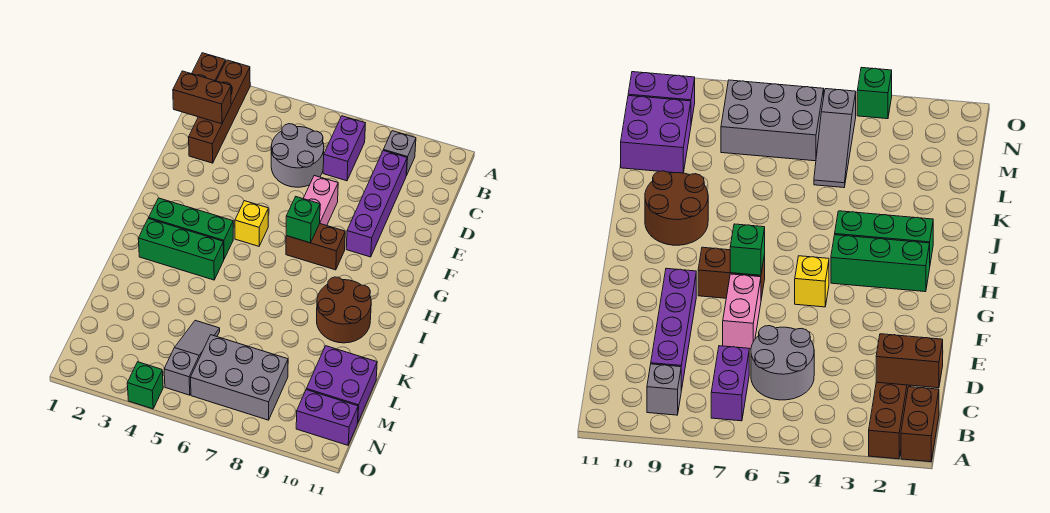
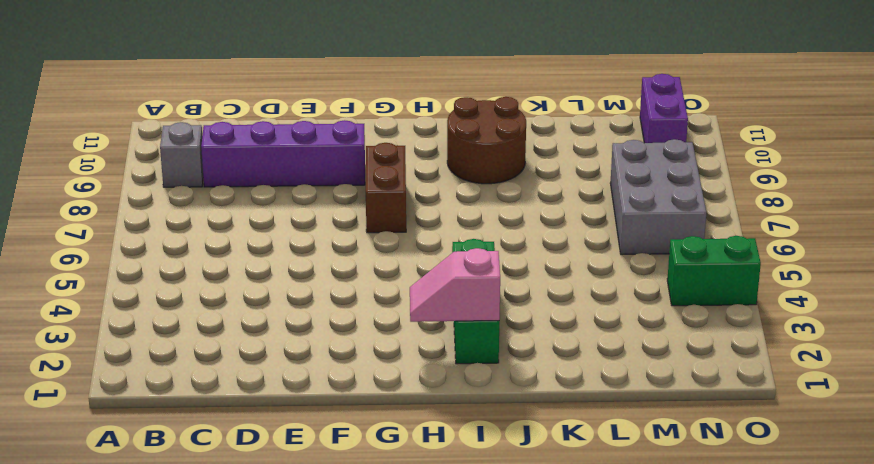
pink slope H2:I2 level 2 top I -> none
green brick N4:O4 level 1 -> green brick O4 level 1
none -> brown brick A1:B1 level 1
none -> brown brick A2:D2 level 1
none -> purple brick B7:C7 level 1

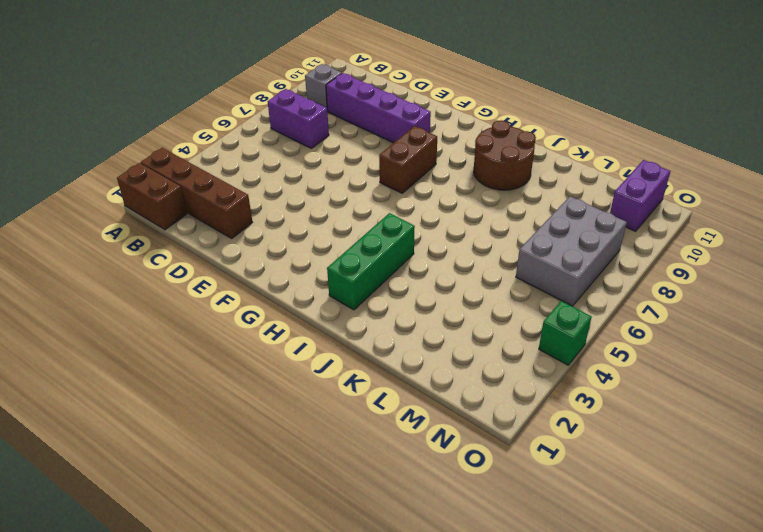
none -> grey round brick C5:D6 level 1
none -> pink brick E7:F7 level 1
none -> yellow brick G5 level 1

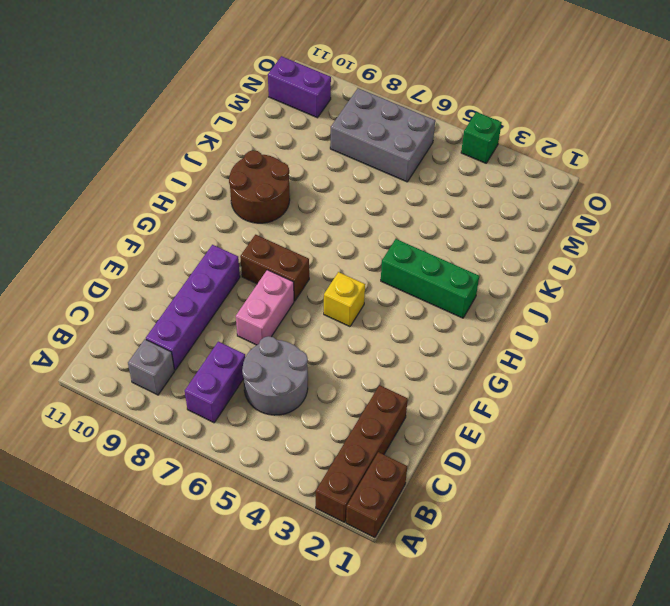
none -> green brick H2:H4 level 1
none -> grey slope L5:N5 level 1 top N
none -> purple brick L10:M11 level 1

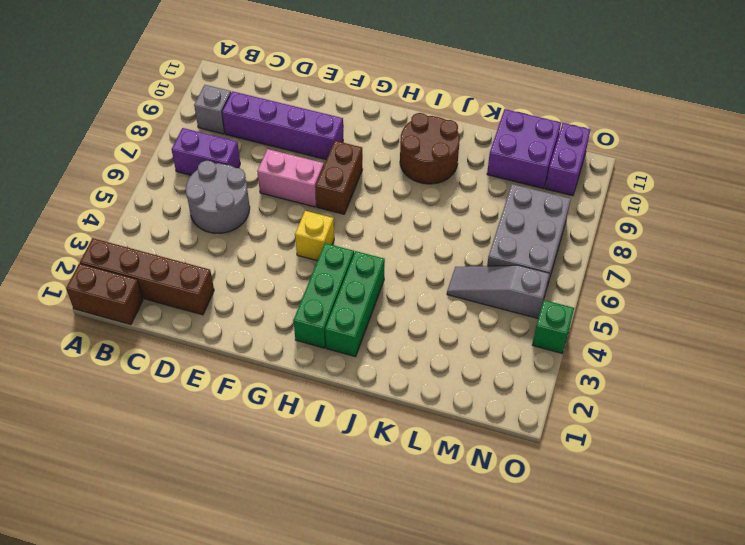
none -> brown brick C1:C2 level 2
none -> green brick G7 level 2

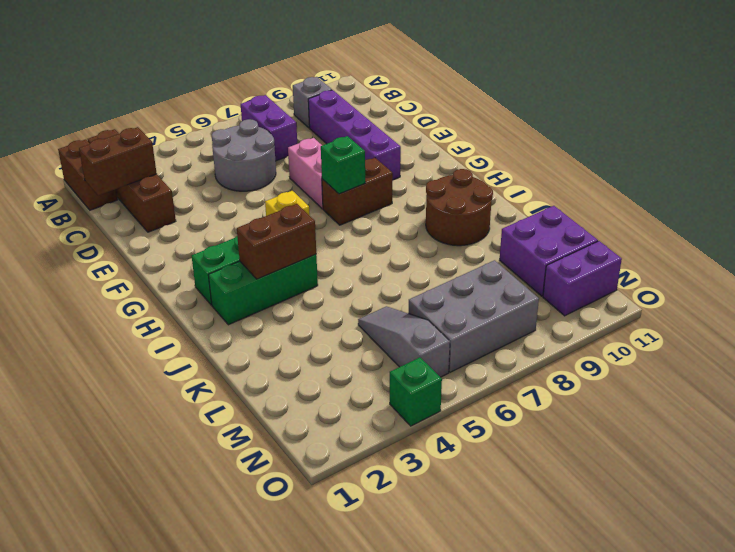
brown brick I3:I4 level 2 -> none

